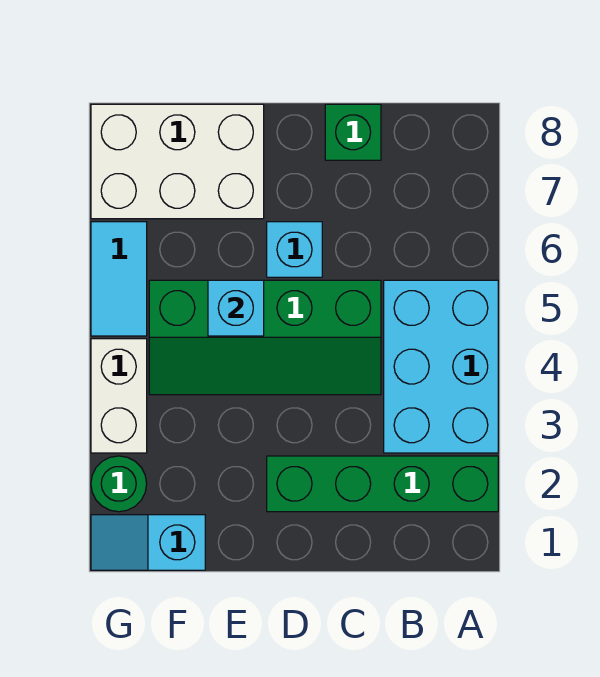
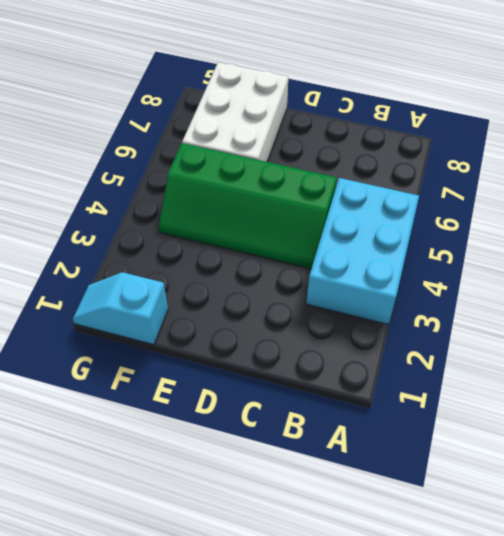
white brick E6:F8 level 1 -> white brick E7:G8 level 1
none -> green brick A2:D2 level 1
none -> green brick C8 level 1

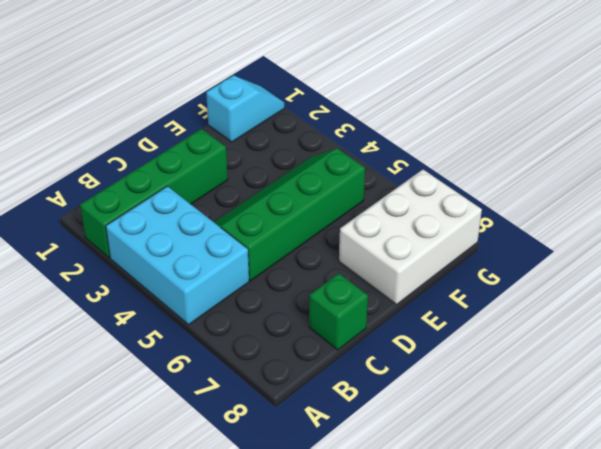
none -> cyan brick D6 level 1
none -> green round brick G2 level 1

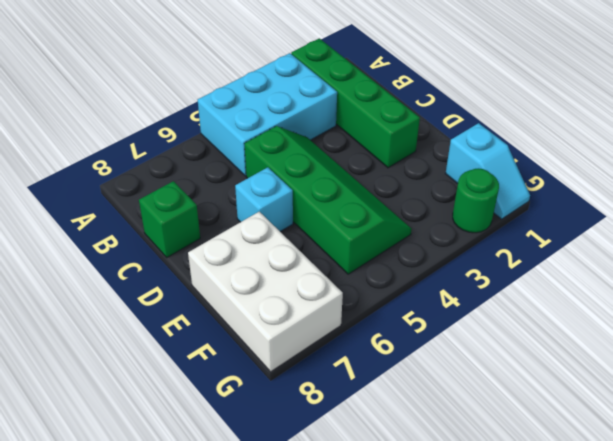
none -> white brick G3:G4 level 1
none -> cyan tile G5:G6 level 1

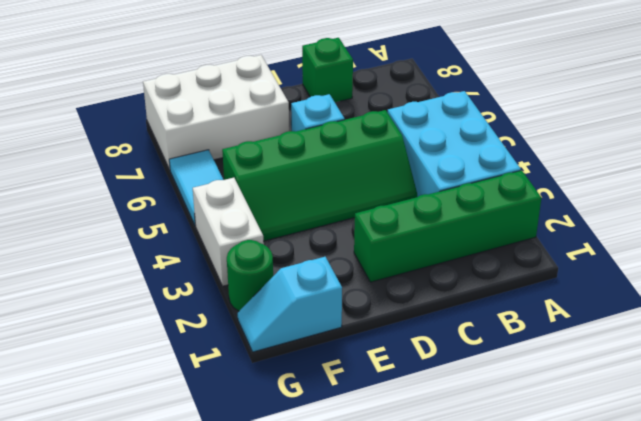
none -> cyan brick E5 level 2

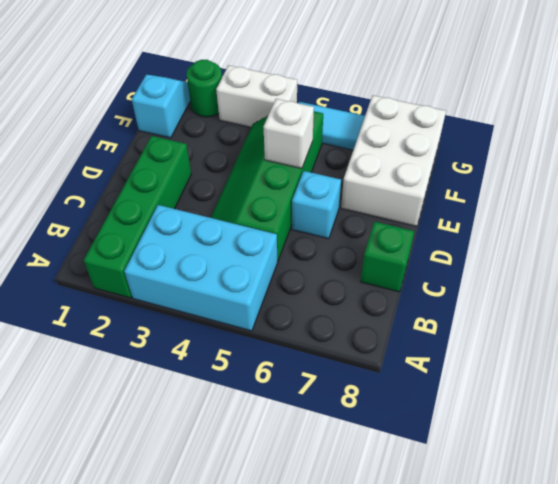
white brick E5 level 2 -> cyan brick E5 level 2

